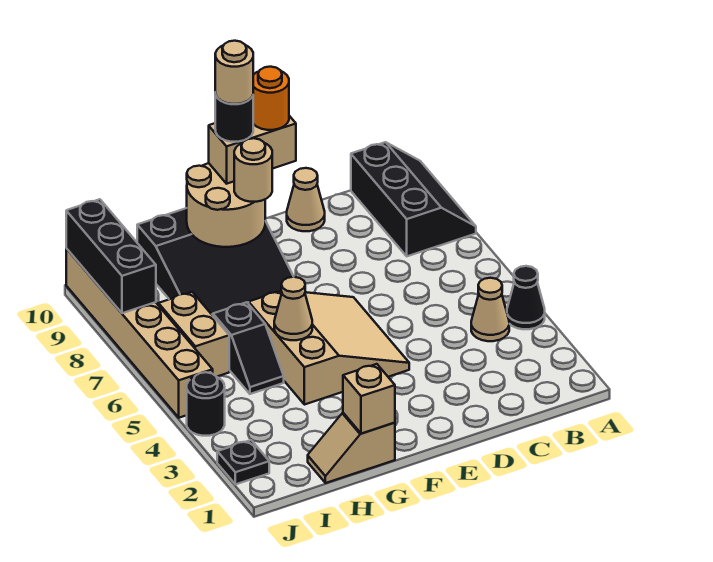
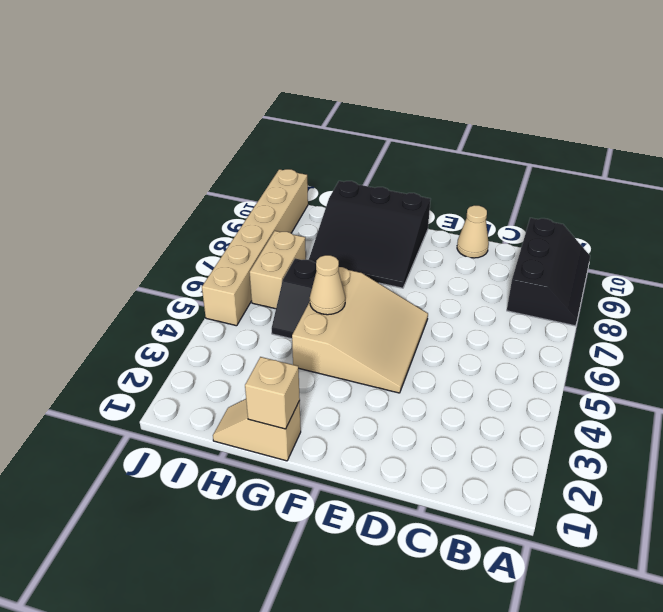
none -> black cone A4 level 1
none -> tan cone B4 level 1
none -> black plate J2 level 1

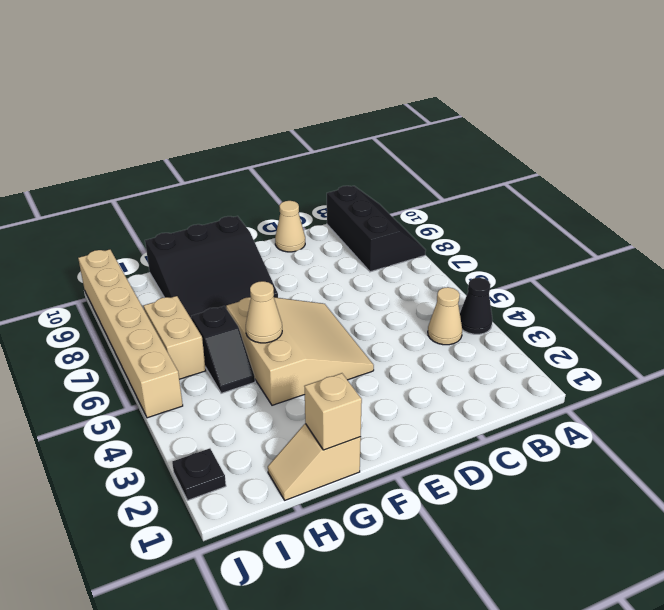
none -> black round brick J4 level 1
none -> tan round brick F9:G10 level 2
none -> black brick J8:J10 level 2

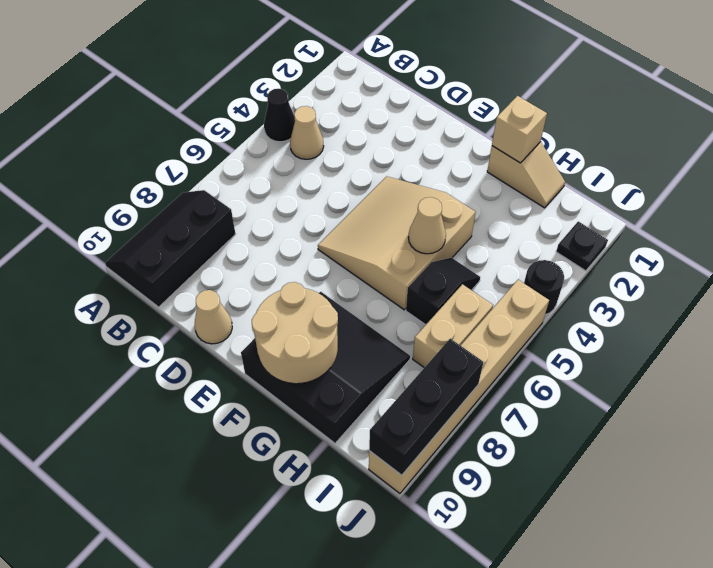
none -> tan brick E10:F10 level 3
none -> tan round brick F9 level 3
none -> orange round brick E10 level 4

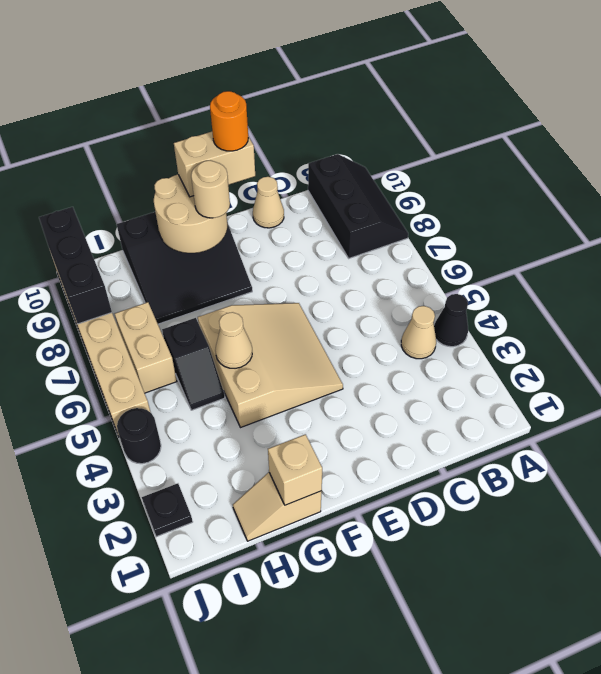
none -> black round brick F10 level 4
none -> tan round brick F10 level 5

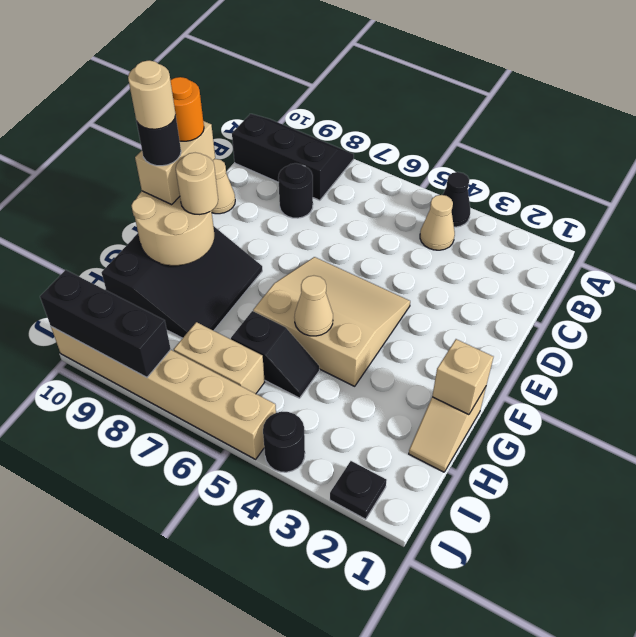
black round brick C8 level 1 -> none

